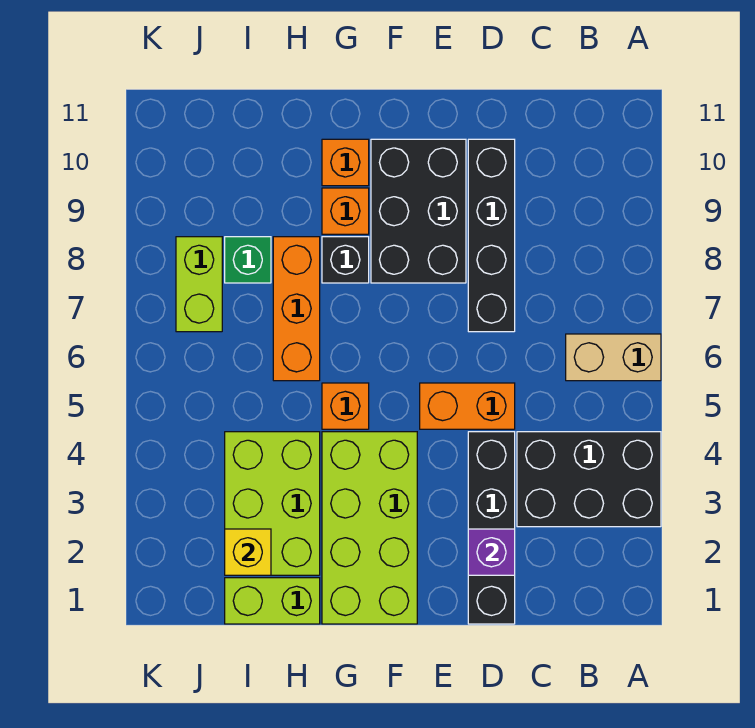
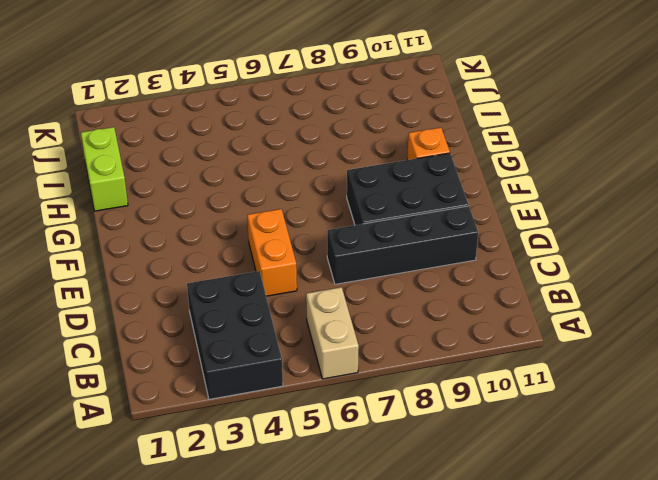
none -> black brick D1:D4 level 1
none -> lime brick F1:G4 level 1
none -> orange brick G5 level 1

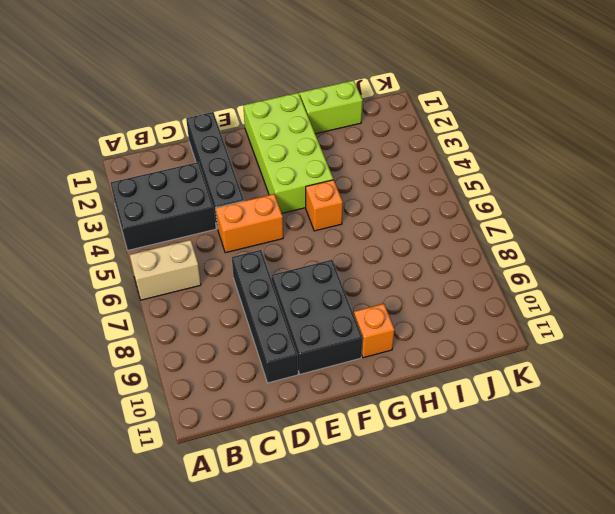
none -> black brick G8 level 1
none -> orange brick G9 level 1
none -> lime brick H2:I4 level 1

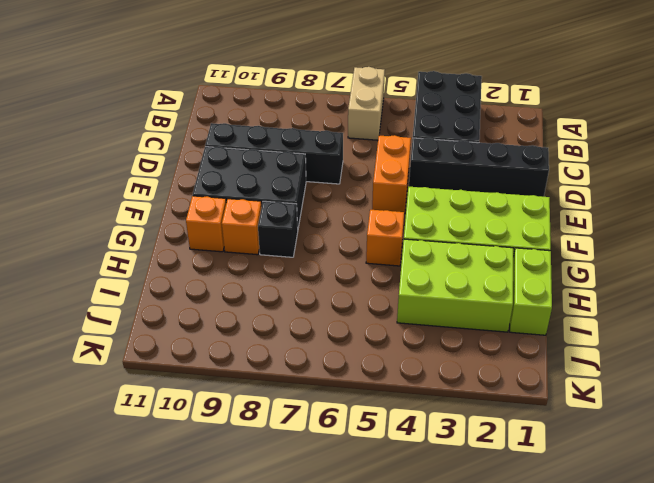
none -> orange brick H6:H8 level 1
none -> green brick I8 level 1
none -> lime brick J7:J8 level 1

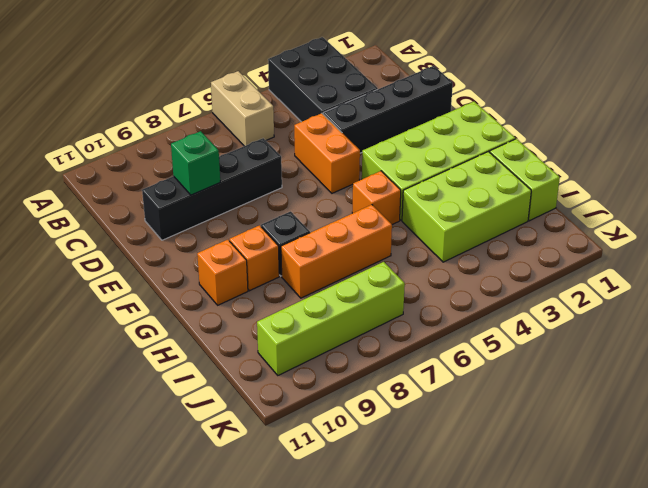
green brick D9 level 2 -> green brick I8 level 1
lime brick J7:J10 level 1 -> lime brick J7:J8 level 1
none -> black brick E8:F10 level 1
none -> purple brick D2 level 2
none -> yellow brick I2 level 2

